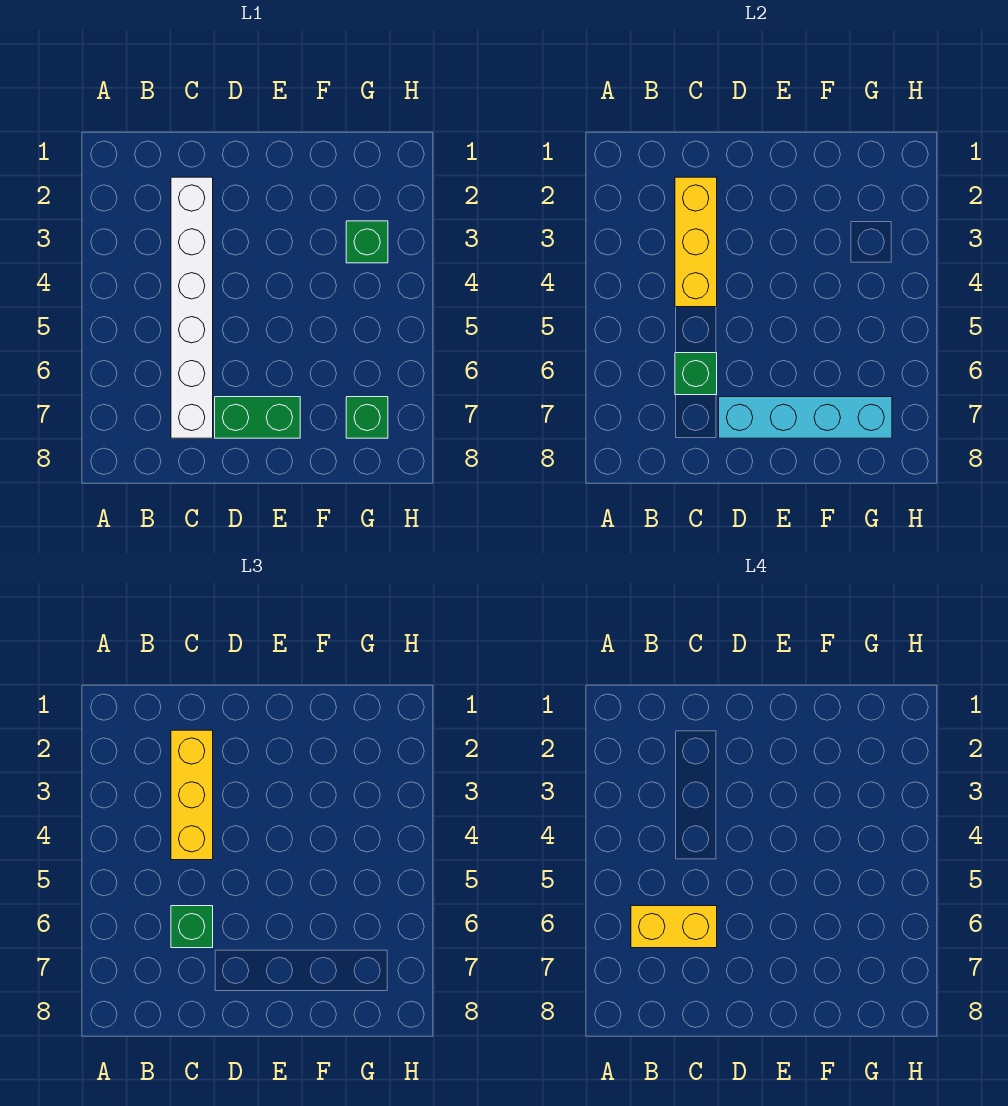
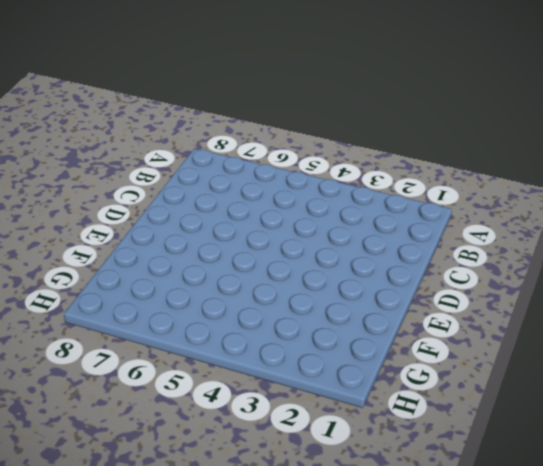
none -> white brick C2:C7 level 1
none -> green brick D7:E7 level 1

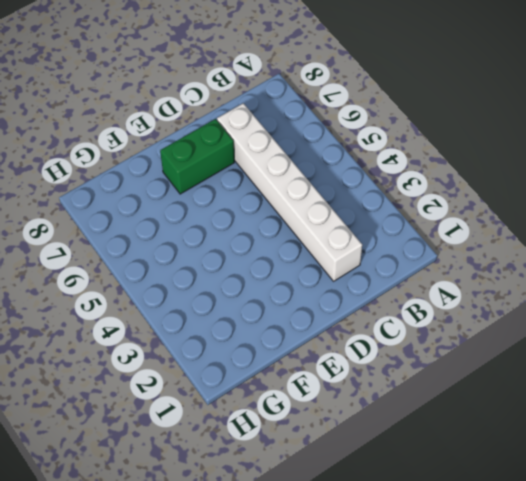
none -> green brick G3 level 1
none -> green brick G7 level 1

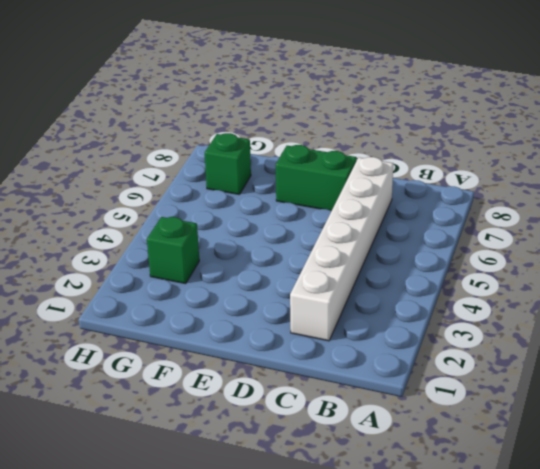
none -> yellow brick C2:C4 level 2
none -> green brick C6 level 2

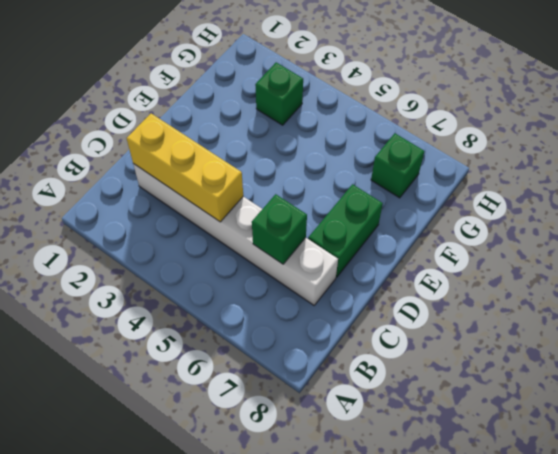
none -> cyan brick D7:G7 level 2
none -> yellow brick C2:C4 level 3

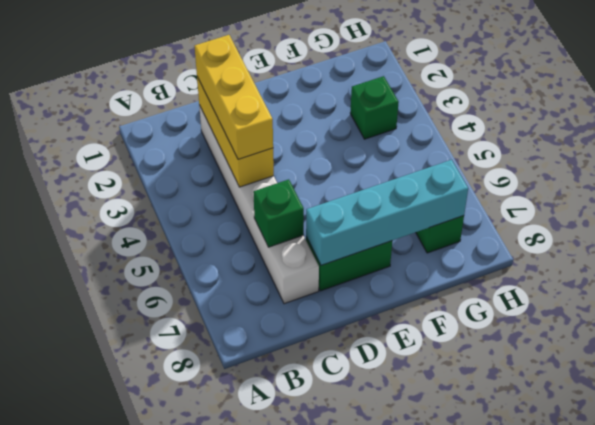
none -> green brick C6 level 3
none -> yellow brick B6:C6 level 4

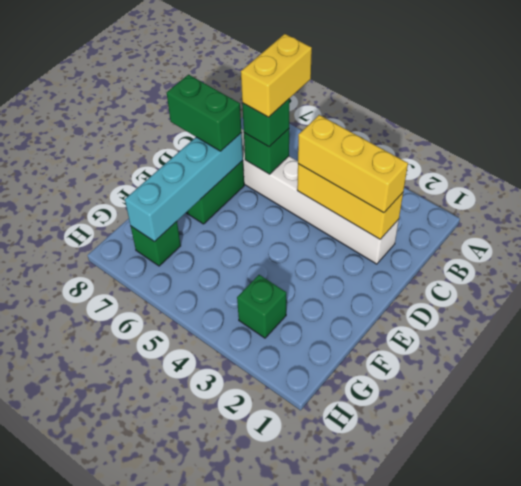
green brick D7:D8 level 3 -> none

